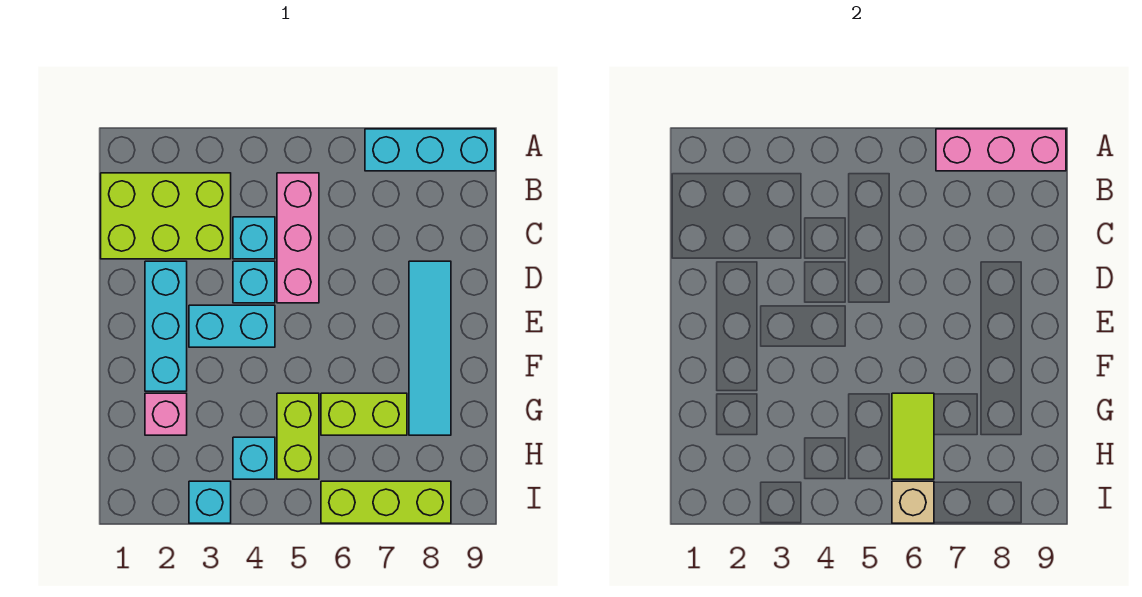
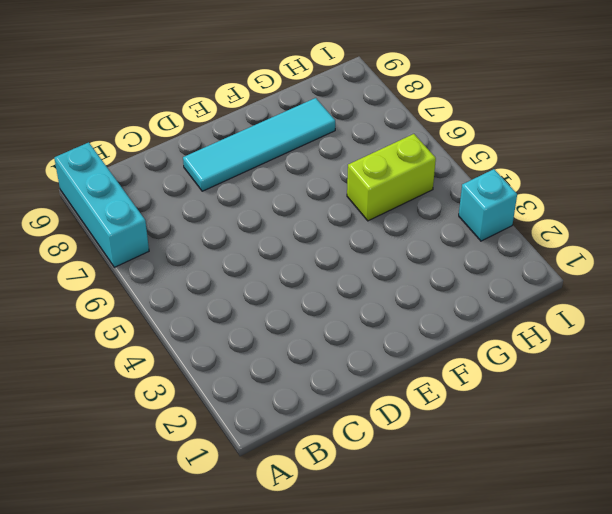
none -> lime brick B1:C3 level 1
none -> pink brick B5:D5 level 1
none -> cyan brick C4 level 1

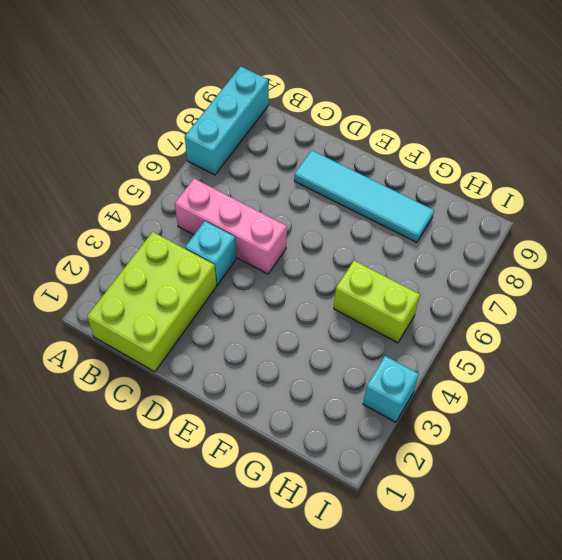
none -> cyan brick D2:F2 level 1
none -> cyan brick D4 level 1
none -> cyan brick E3:E4 level 1

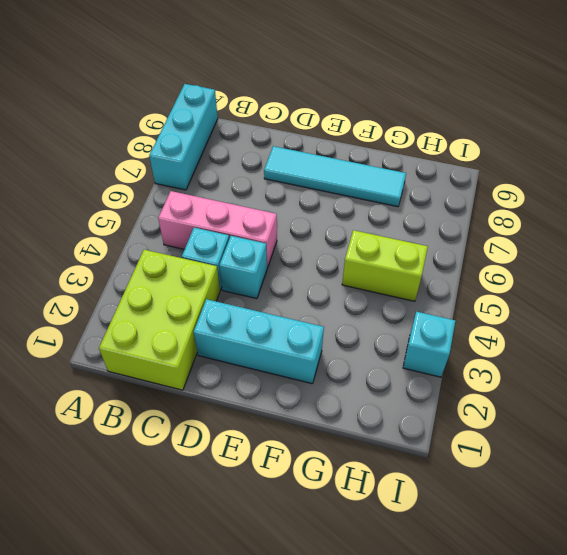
none -> cyan brick E3:E4 level 1
none -> pink brick G2 level 1
none -> lime brick G6:G7 level 1

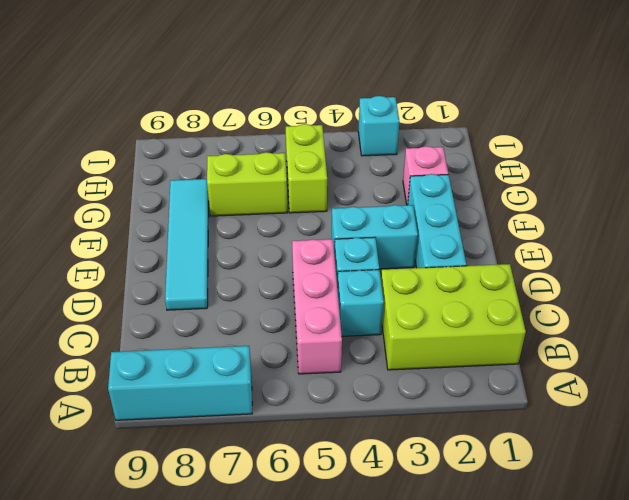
none -> cyan brick H4 level 1
none -> lime brick I6:I8 level 1
none -> pink brick A7:A9 level 2

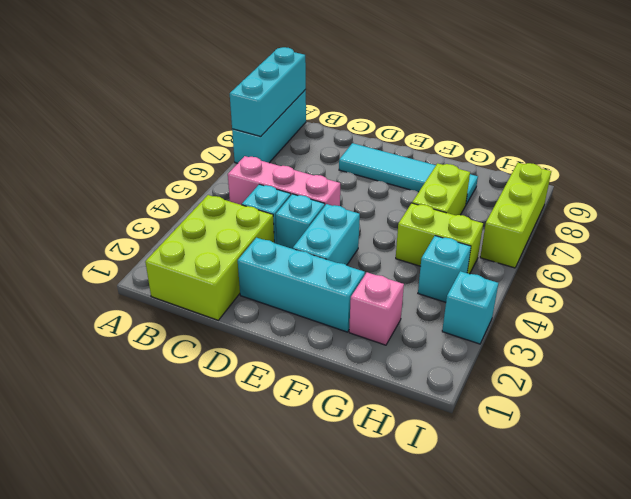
cyan brick A7:A9 level 2 -> pink brick A7:A9 level 2
none -> lime tile G6:H6 level 2
none -> tan brick I6 level 2

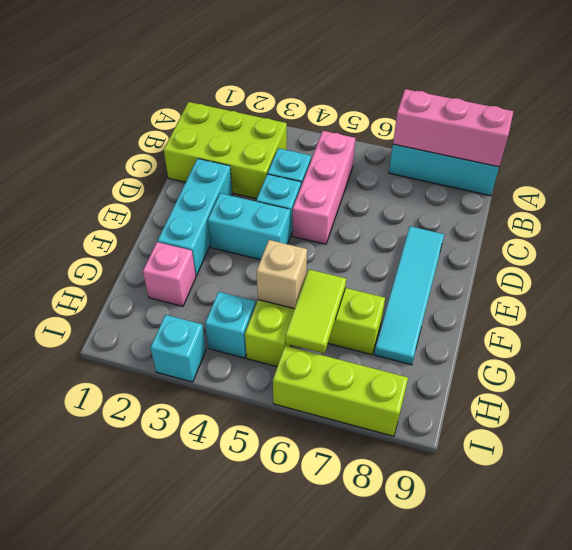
tan brick G5 level 2 -> tan brick I6 level 2

